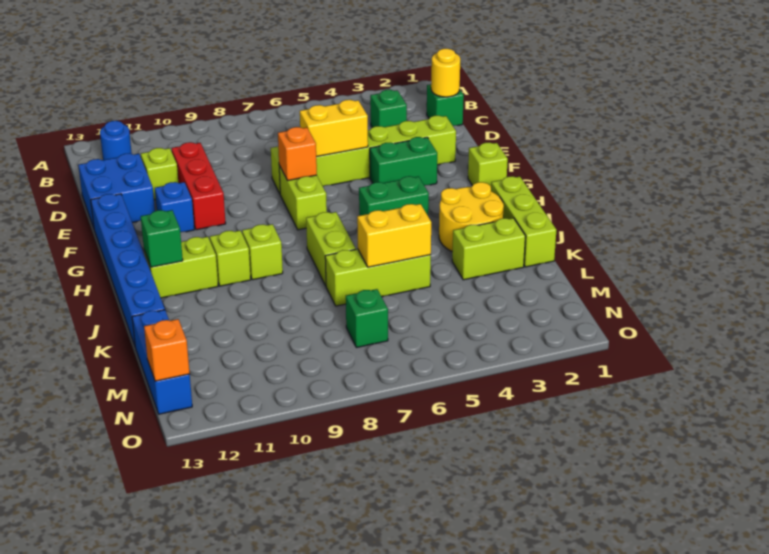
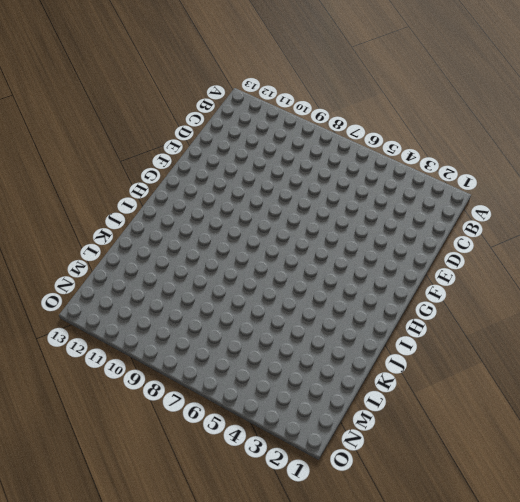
none -> blue round brick B12 level 1
none -> green brick C1 level 1
none -> green brick C3 level 1

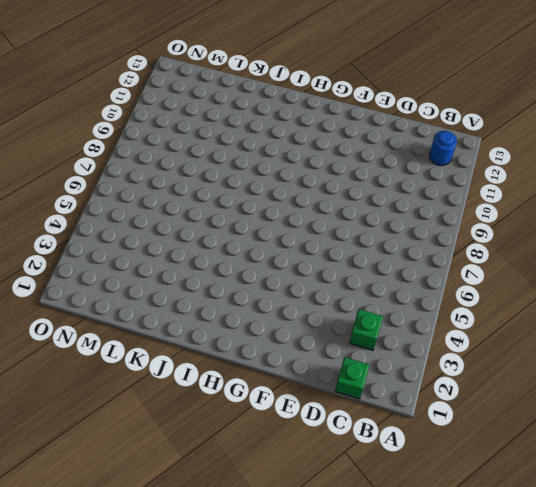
none -> red brick D10:F10 level 1
none -> lime brick D11 level 1
none -> blue brick D12:E13 level 1

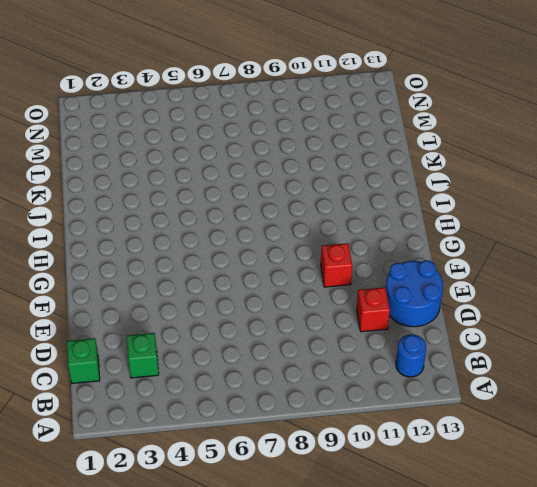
red brick D11 level 1 -> lime brick D11 level 1
blue round brick D12:E13 level 1 -> blue brick D12:E13 level 1
red brick F10 level 1 -> red brick D10:F10 level 1
none -> lime brick E2:E7 level 1
none -> green brick F3:F4 level 1
none -> lime brick F7:G7 level 1

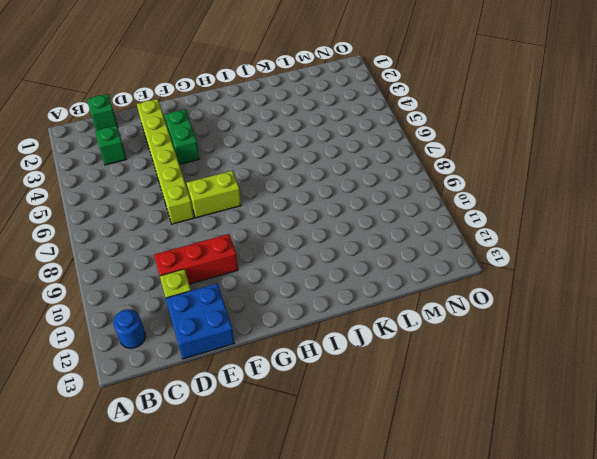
none -> blue brick F11 level 1
none -> blue brick F13:K13 level 1
none -> lime brick G1 level 1

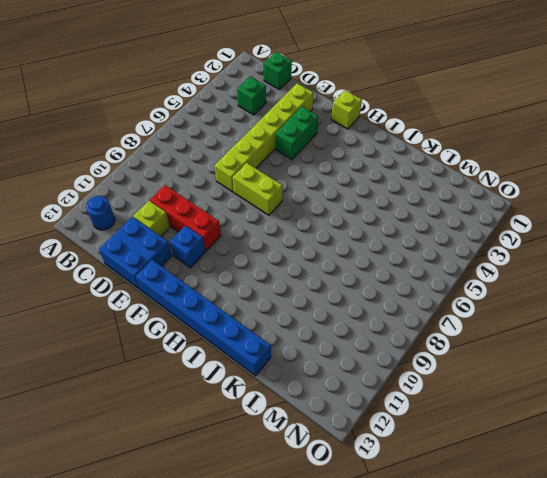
none -> green brick H4:H5 level 1
none -> lime brick I1:K1 level 1
none -> yellow round brick I2:J3 level 1

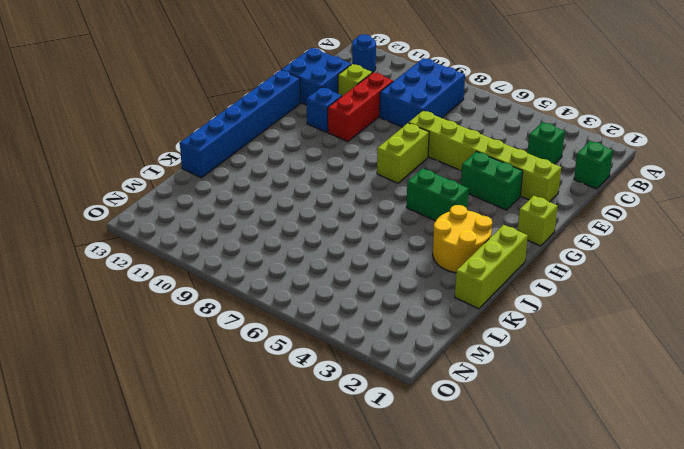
blue brick B8:D9 level 1 -> none
none -> lime brick I7:J7 level 1
none -> lime brick I9 level 1
none -> lime brick I10 level 1

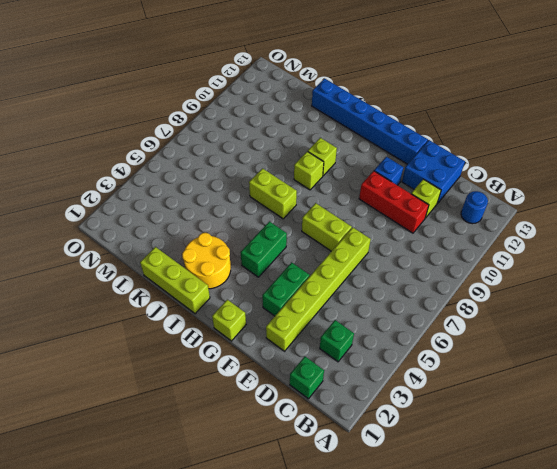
none -> lime brick I11:I12 level 1
none -> lime brick K2:K3 level 1
none -> lime brick K5:K7 level 1

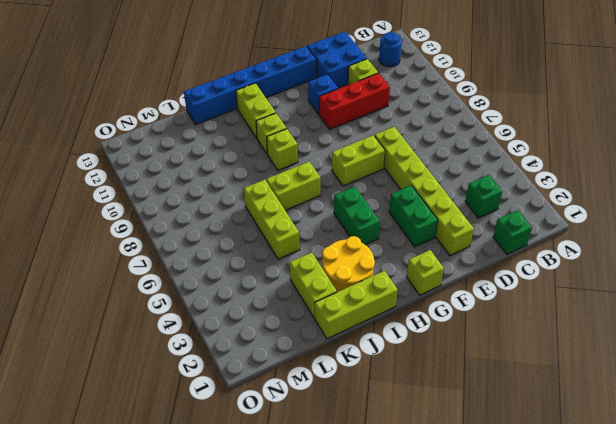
none -> blue brick L13:N13 level 1
none -> green brick M7 level 1
none -> yellow round brick C1 level 2

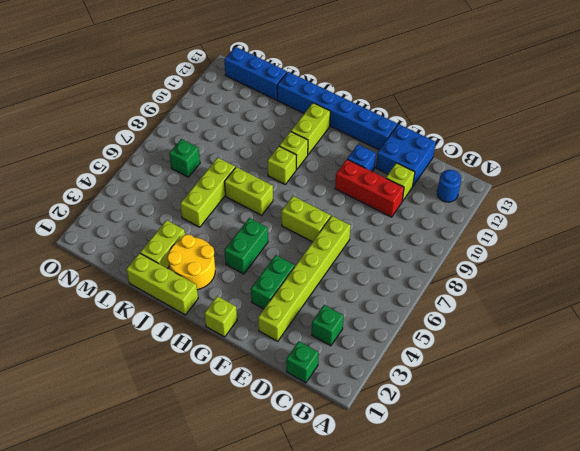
none -> yellow round brick C1 level 2
none -> yellow brick E5:E6 level 2
none -> orange brick F7 level 2

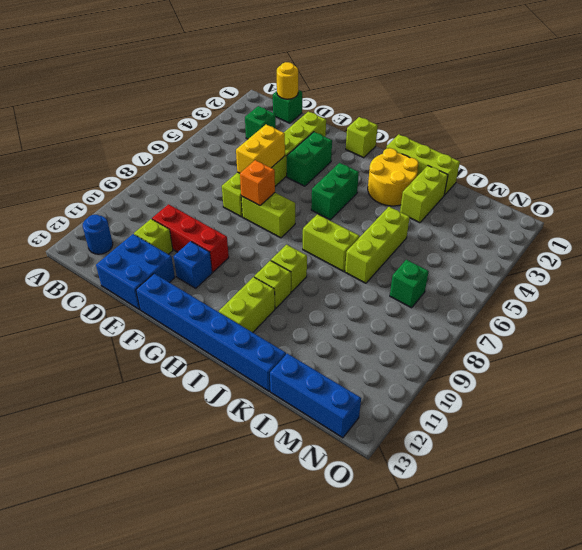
none -> green brick I12 level 2
none -> yellow brick K5:K6 level 2
none -> orange brick N13 level 2

